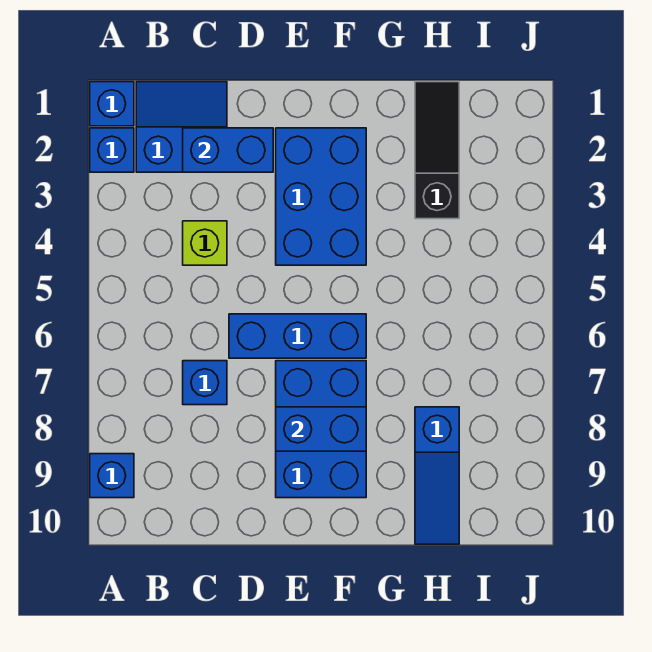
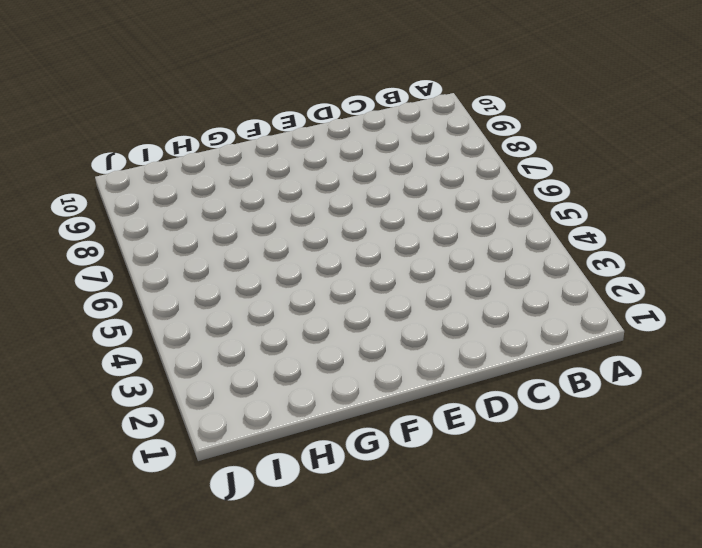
none -> blue brick A1 level 1
none -> blue brick A2 level 1
none -> blue brick A9 level 1

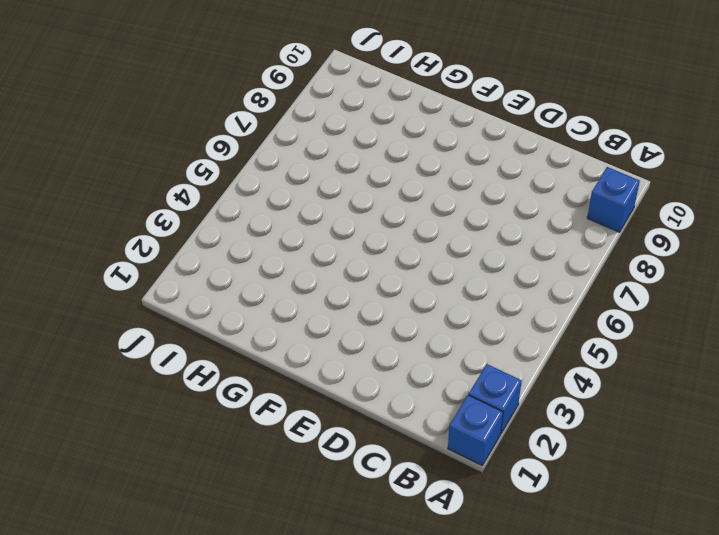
none -> blue slope B1:C2 level 1 top 2
none -> lime brick C4 level 1
none -> blue brick C7 level 1

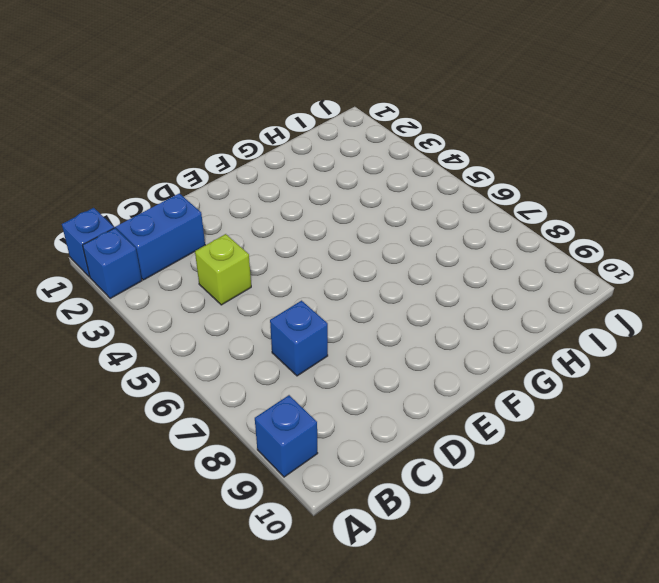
none -> blue brick D6:F6 level 1
none -> blue brick E2:F4 level 1
none -> blue brick E7:F9 level 1

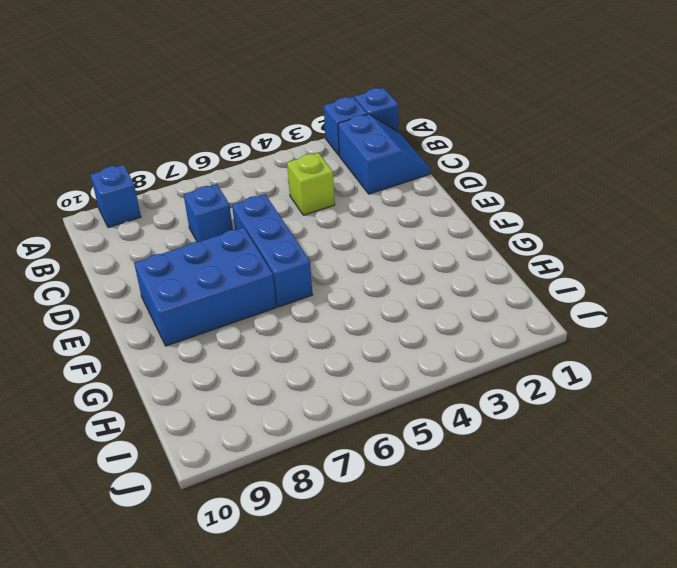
none -> blue brick E2:F4 level 1
none -> black slope H1:H3 level 1 top 3
none -> blue slope H8:H10 level 1 top 8

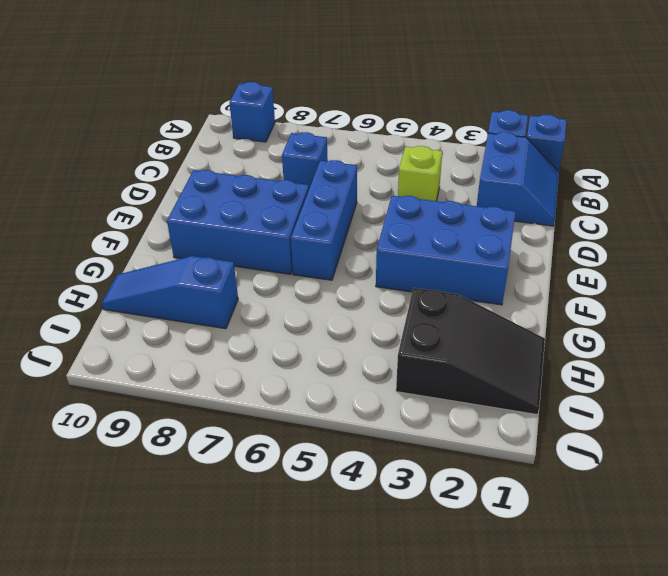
black slope H1:I3 level 1 top 3 -> black slope H1:H3 level 1 top 3
none -> blue brick C2:D2 level 2
none -> blue brick E8:F8 level 2

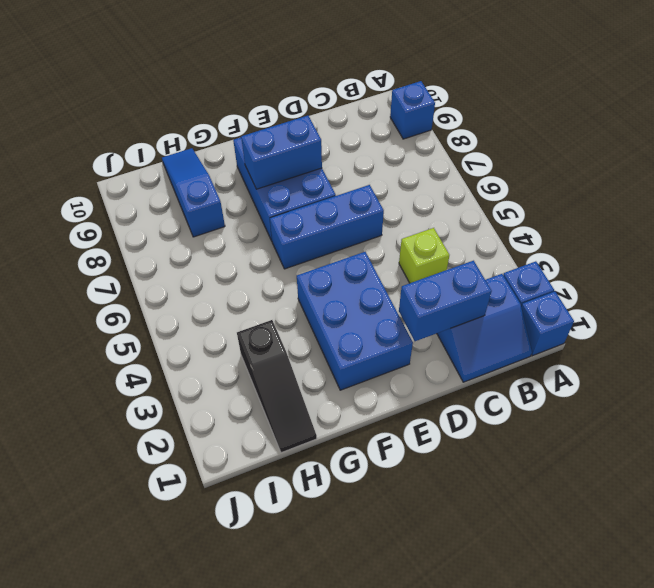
none -> blue brick C7 level 1

